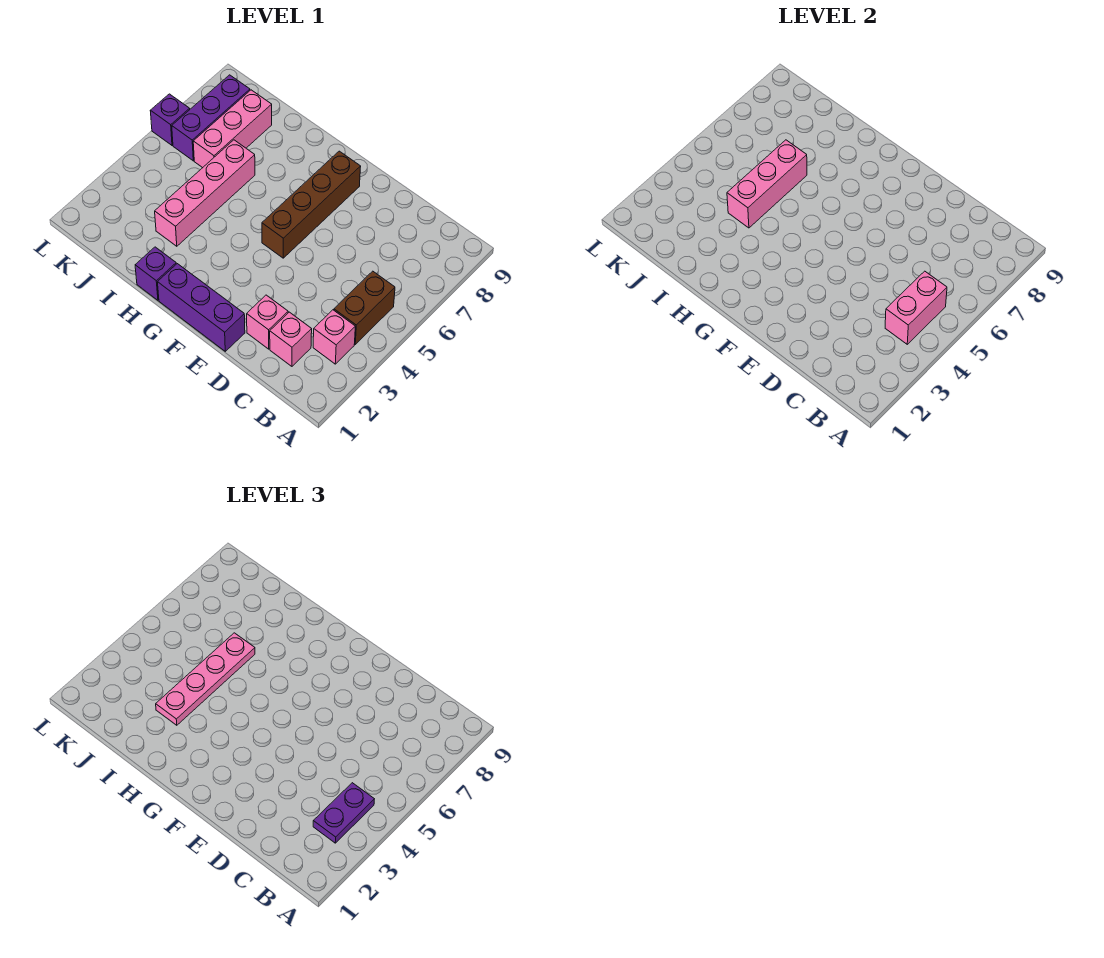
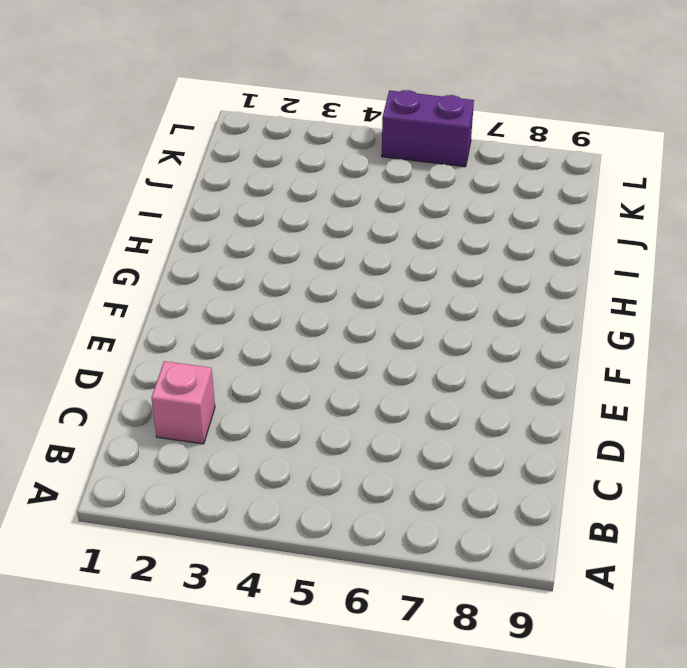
purple brick L5:L6 level 1 -> purple brick L6 level 1
none -> pink brick B3 level 1
none -> brown brick B4:B5 level 1
none -> pink brick D2 level 1

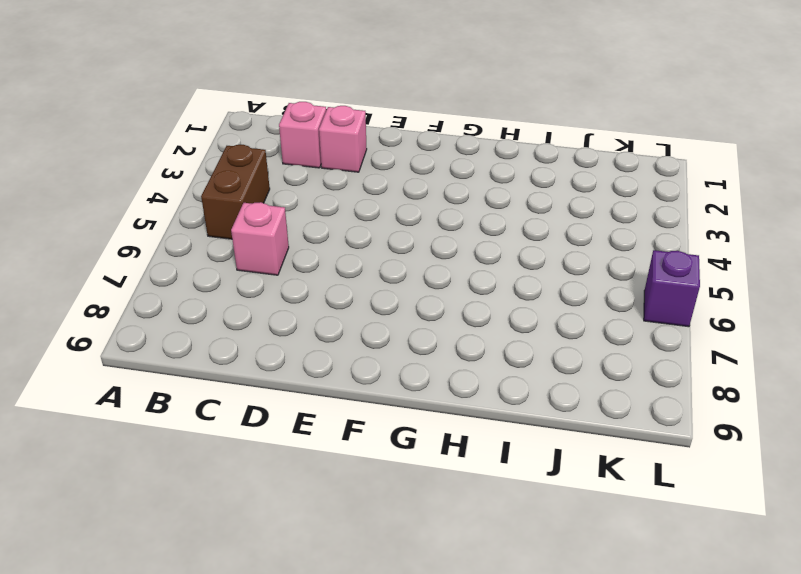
pink brick C6 level 1 -> pink brick B3 level 1
none -> purple brick E1:G1 level 1
none -> brown brick F5:F8 level 1
none -> purple brick H1 level 1

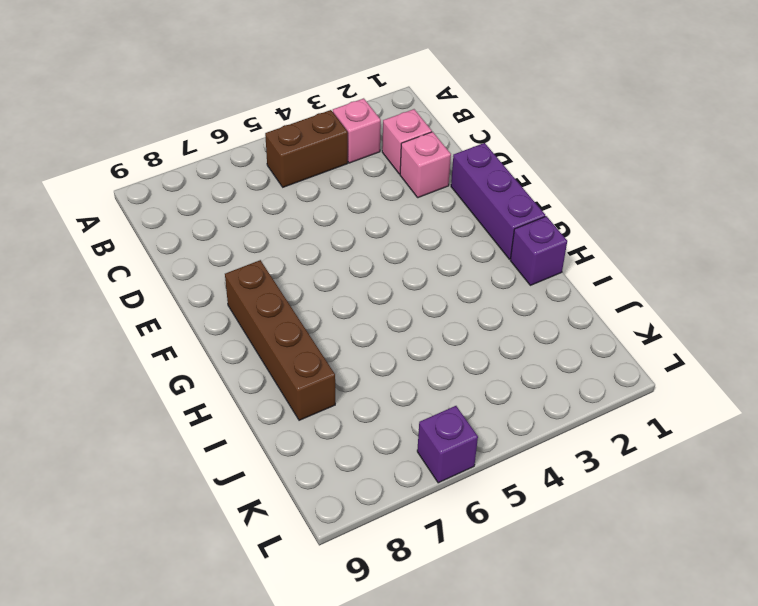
brown brick F8:I8 level 1 -> brown brick F5:F8 level 1
none -> pink brick I3:I6 level 1
none -> pink brick J6:J8 level 1
none -> purple brick K6:K8 level 1

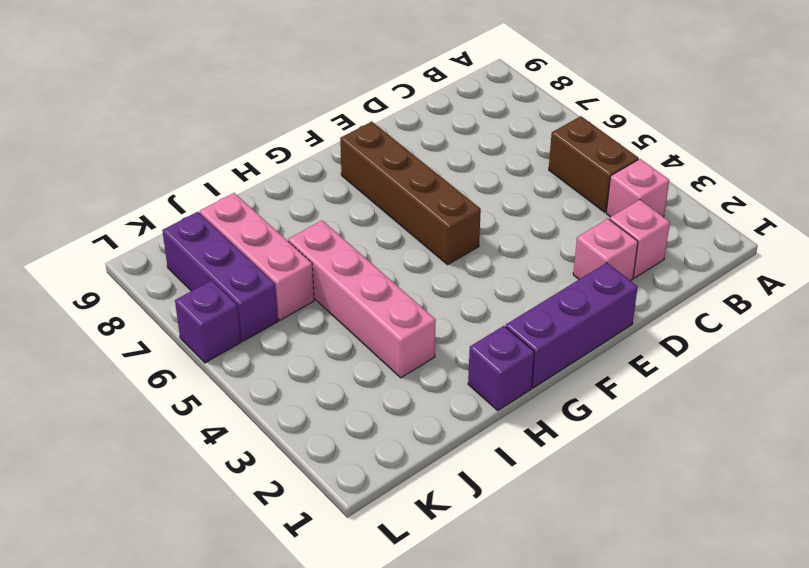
none -> pink brick B4:B5 level 2
none -> pink brick I4:I6 level 2
none -> purple plate B3:B4 level 3

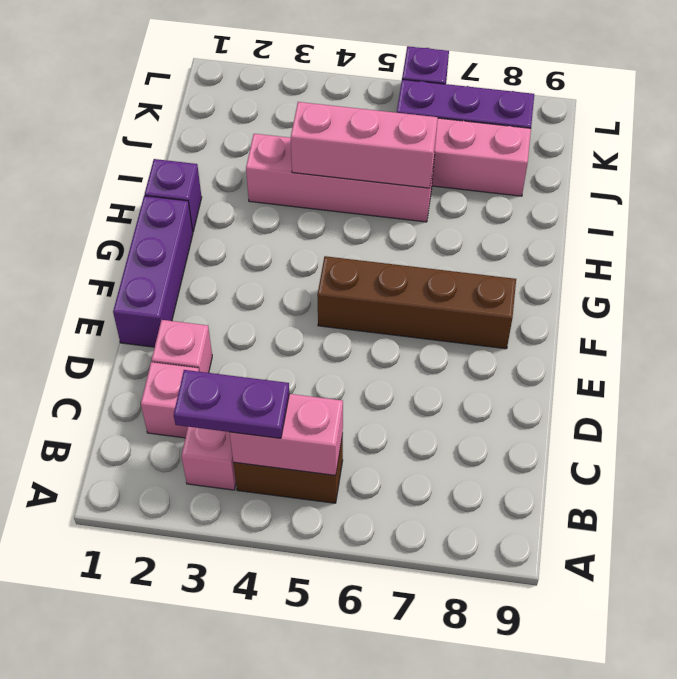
none -> pink plate I3:I6 level 3

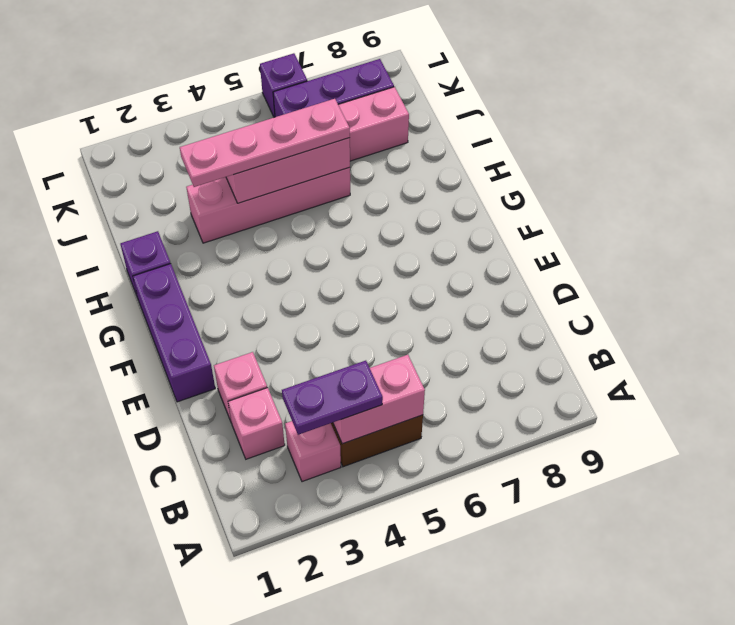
none -> brown brick F5:F8 level 1

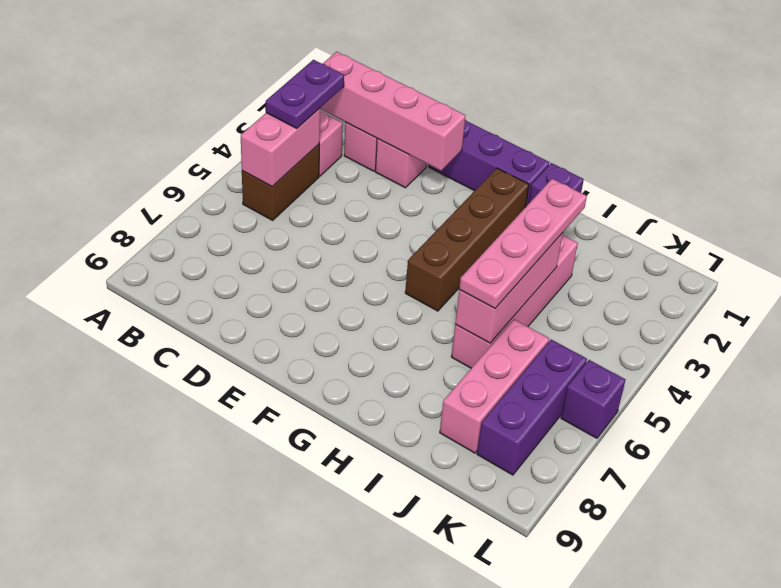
pink brick B2:E2 level 2 -> none
brown brick G2:G5 level 1 -> brown brick F5:F8 level 1

